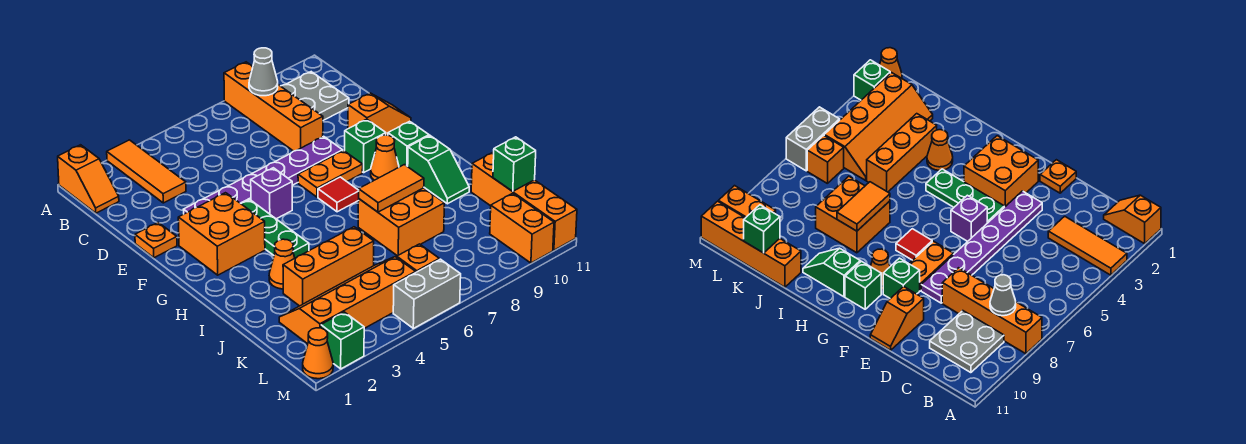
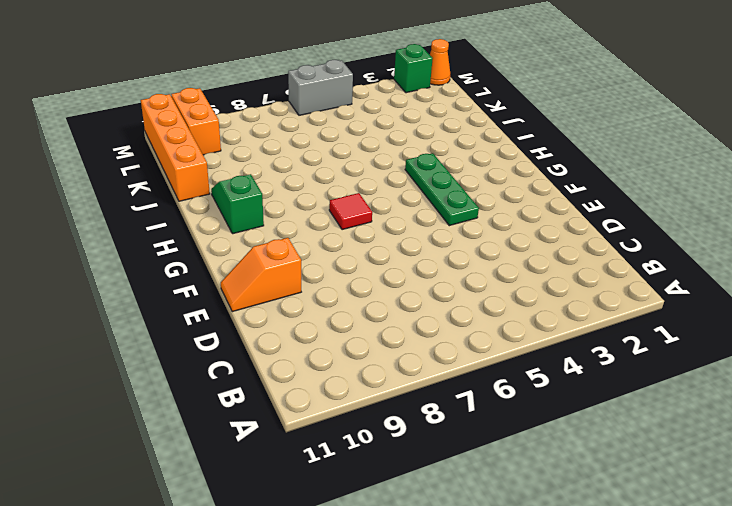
none -> orange slope A1:B1 level 1 top A
none -> orange tile A3:C3 level 1
none -> orange brick A8:D8 level 1

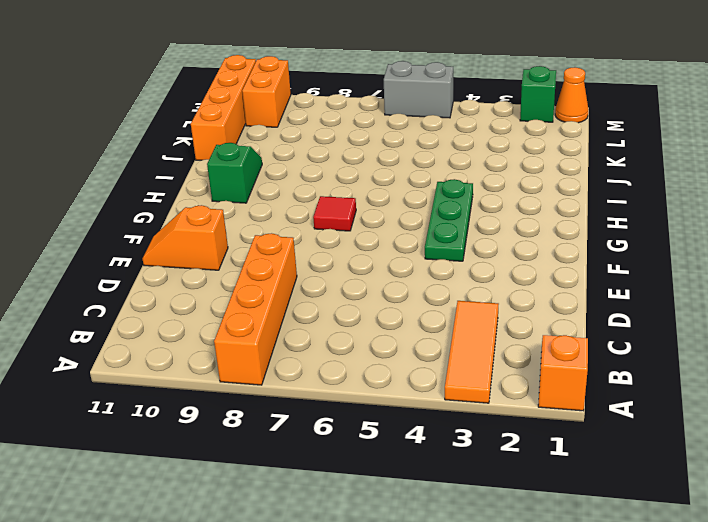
none -> grey plate B9:C10 level 1
none -> orange plate E1 level 1
none -> purple plate E3:E8 level 1

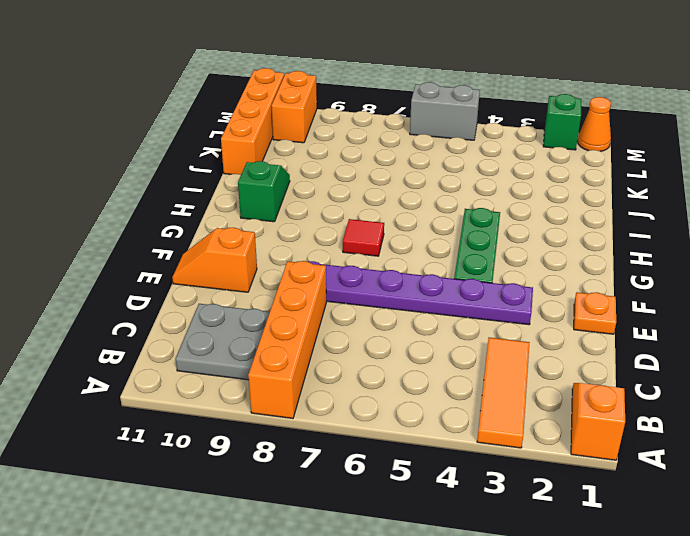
none -> orange brick F2:G3 level 1
none -> purple brick F5 level 1
none -> orange plate F7:F8 level 1

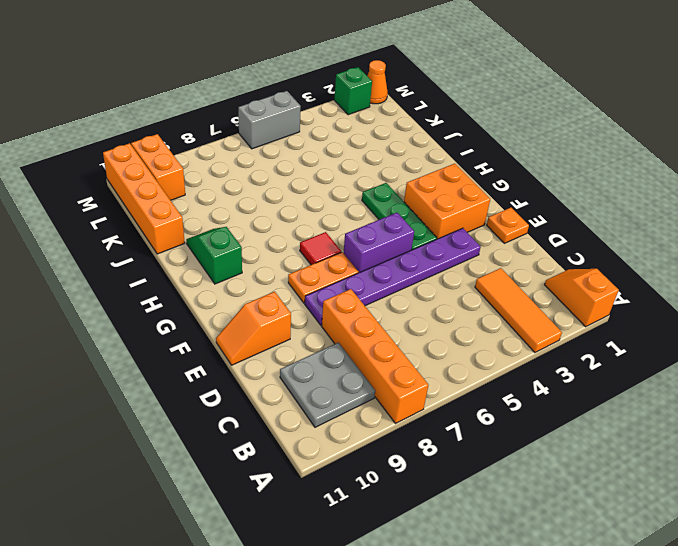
purple brick F5:F6 level 1 -> purple brick F5 level 1
none -> green brick F9 level 1
none -> orange cone G9 level 1
none -> green brick G10 level 1

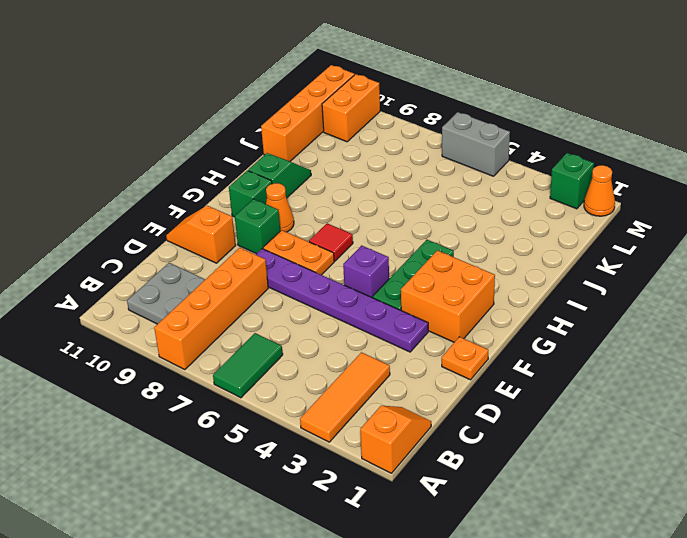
green tile A6:B6 level 1 -> none
none -> orange cone I3 level 1
none -> orange brick I7:J8 level 1
none -> orange brick J3:J5 level 1

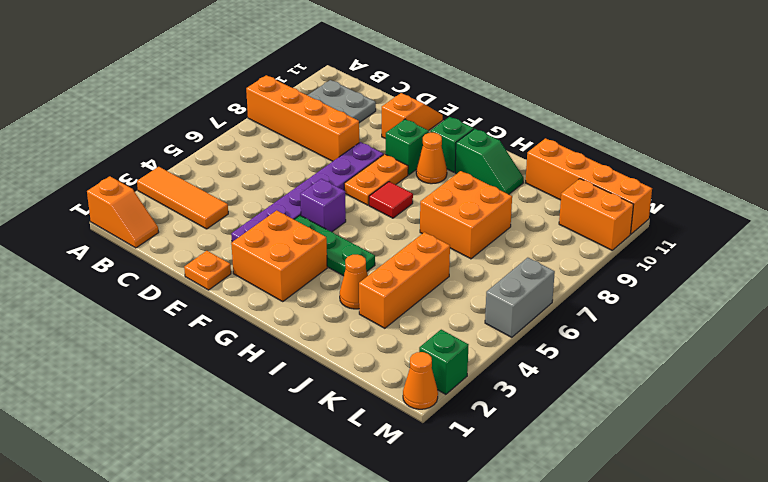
none -> orange slope K2:L5 level 1 top L
none -> orange brick L6 level 1
none -> grey cone B8 level 2

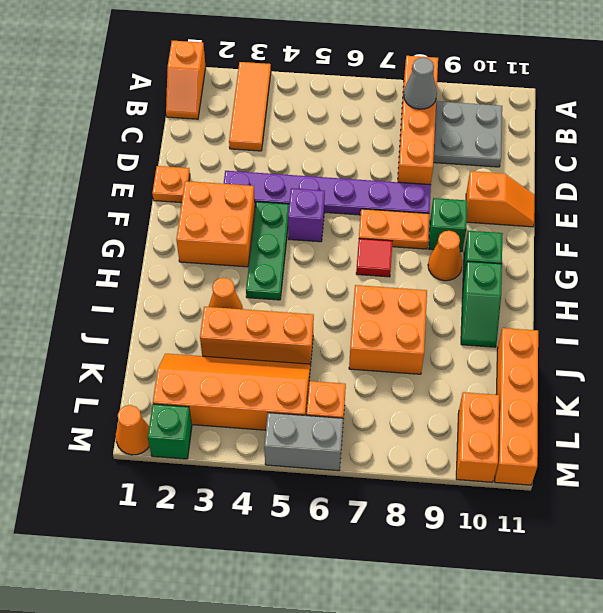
none -> orange tile I7:I8 level 2
none -> green brick K11 level 2

